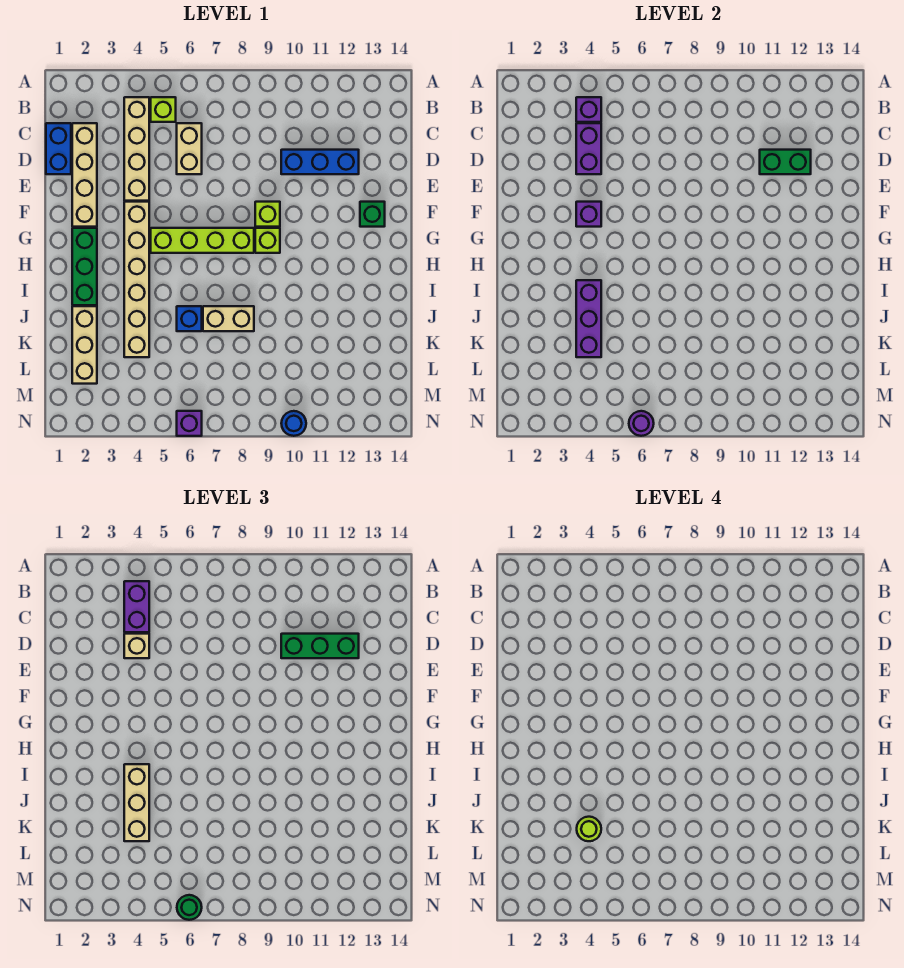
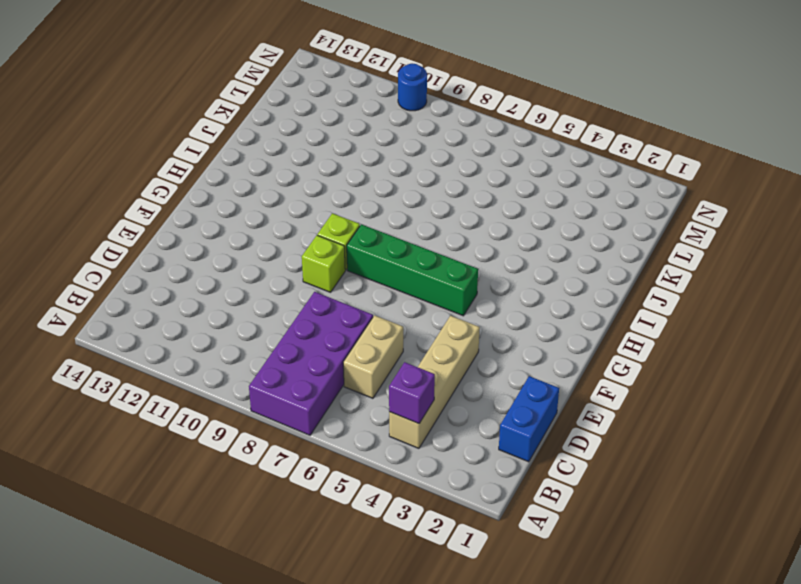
purple brick A7:D8 level 1 -> none
green brick G5:G8 level 1 -> lime brick G5:G8 level 1
none -> lime brick B5 level 1
none -> tan brick C2:F2 level 1
none -> blue brick D10:D12 level 1

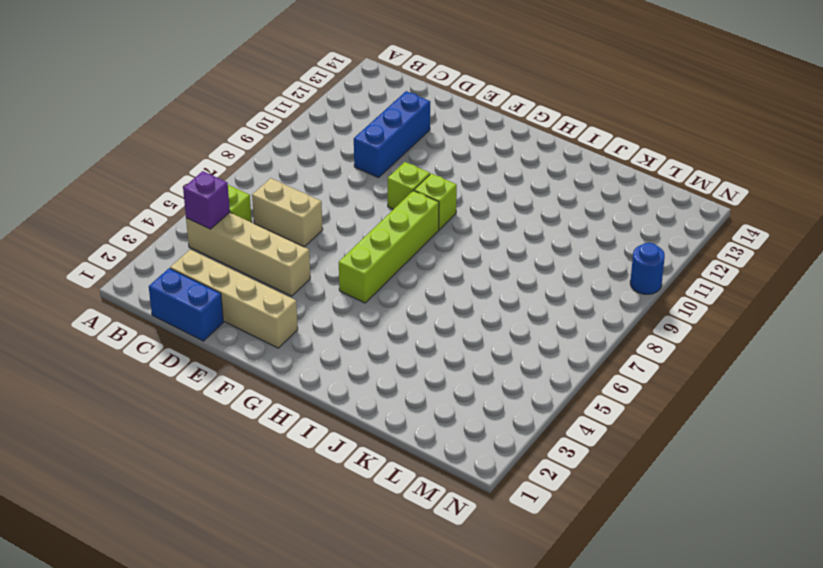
none -> tan brick F4:K4 level 1
none -> green brick F13 level 1
none -> green brick G2:I2 level 1

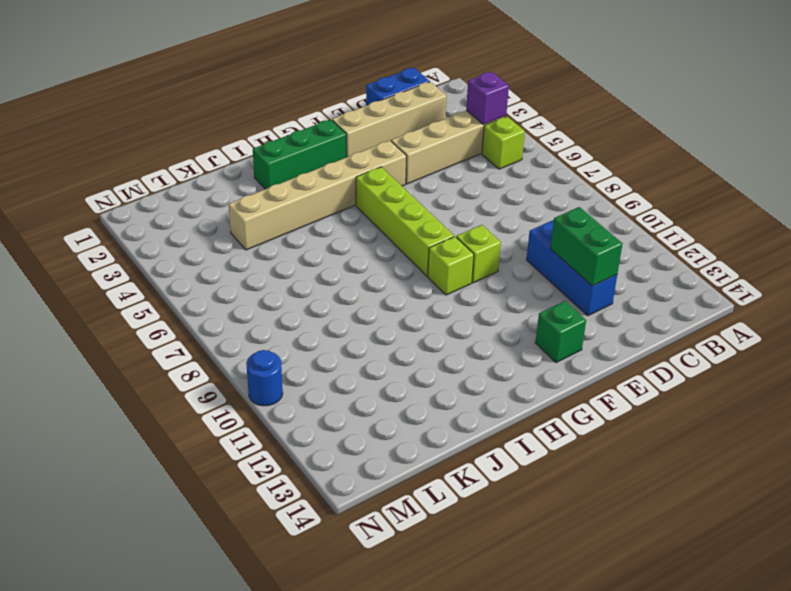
none -> tan brick C6:D6 level 1
none -> tan brick J2:L2 level 1
none -> blue brick J6 level 1

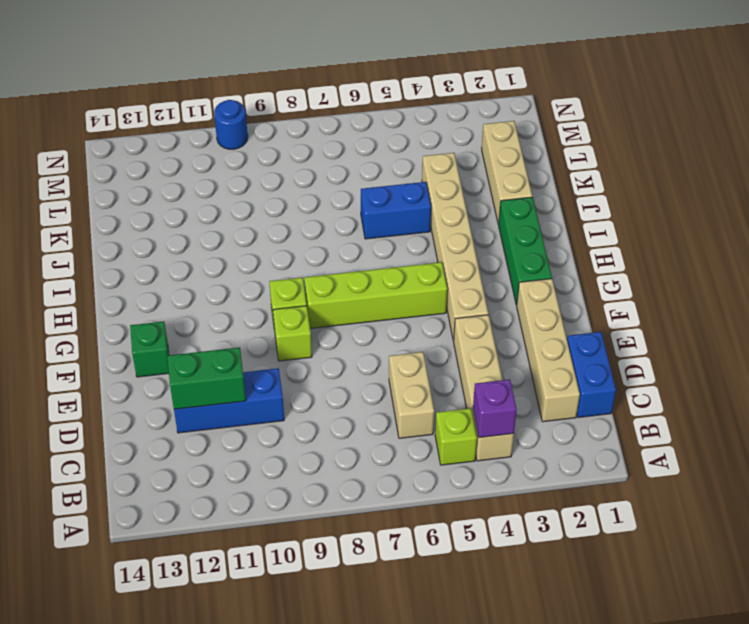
blue brick J5:J6 level 1 -> blue brick J6 level 1
none -> tan brick J7:J8 level 1
none -> purple brick N6 level 1
none -> purple brick C4:D4 level 2

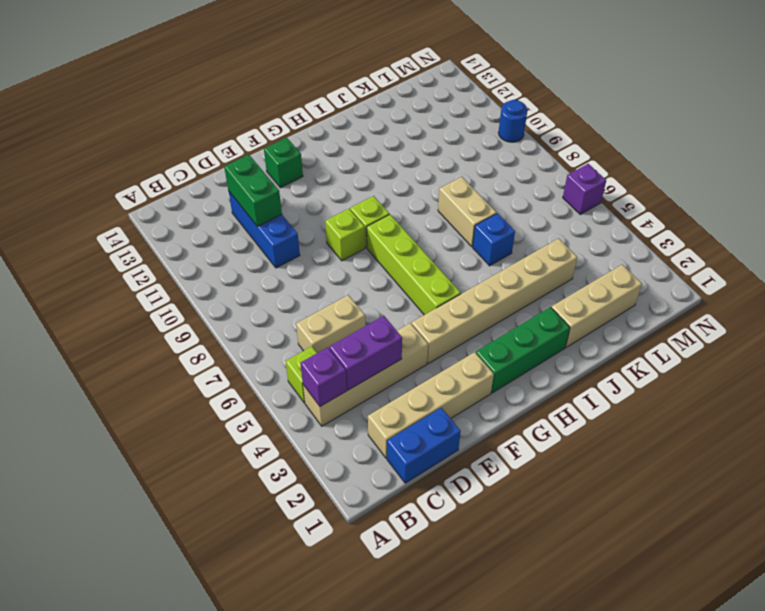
none -> purple brick F4 level 2
none -> purple brick I4:K4 level 2
none -> purple round brick N6 level 2

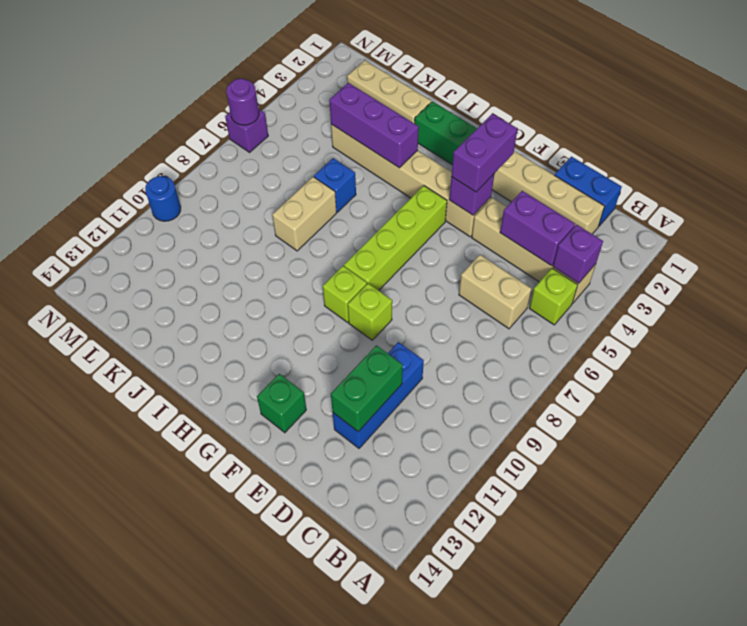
purple brick F3:F4 level 3 -> purple brick B4:C4 level 3
none -> tan brick D4 level 3
none -> green brick D10:D12 level 3
none -> tan brick I4:K4 level 3

